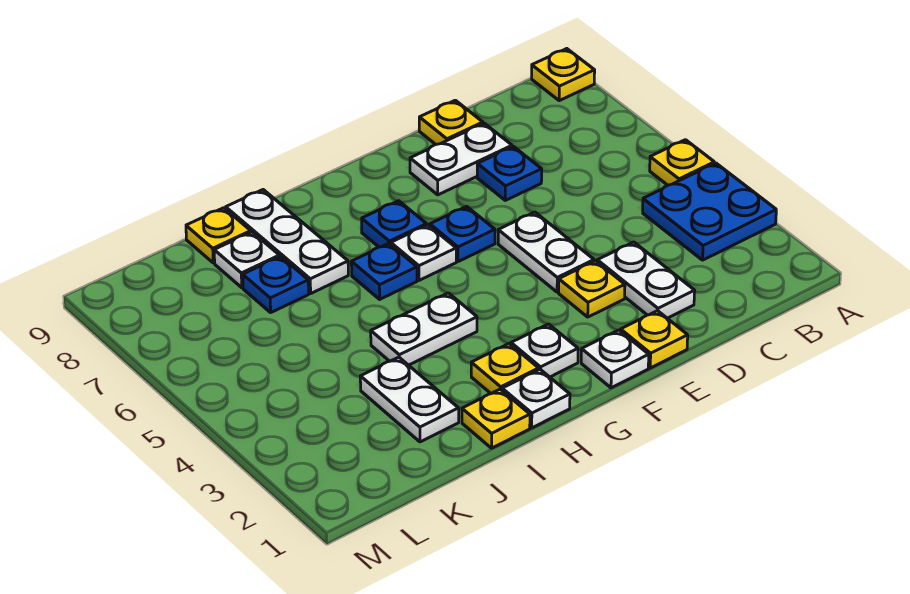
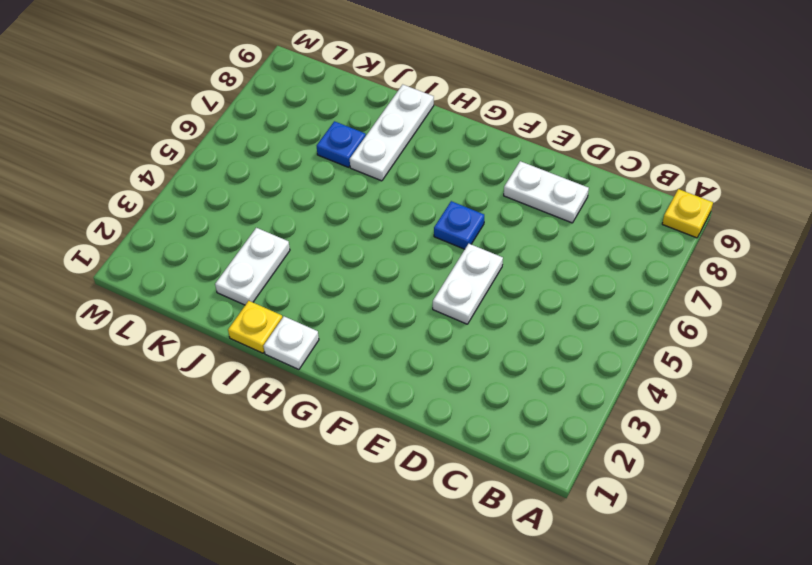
none -> blue plate A3:B4 level 1
none -> yellow plate A5 level 1
none -> white plate D2:D3 level 1

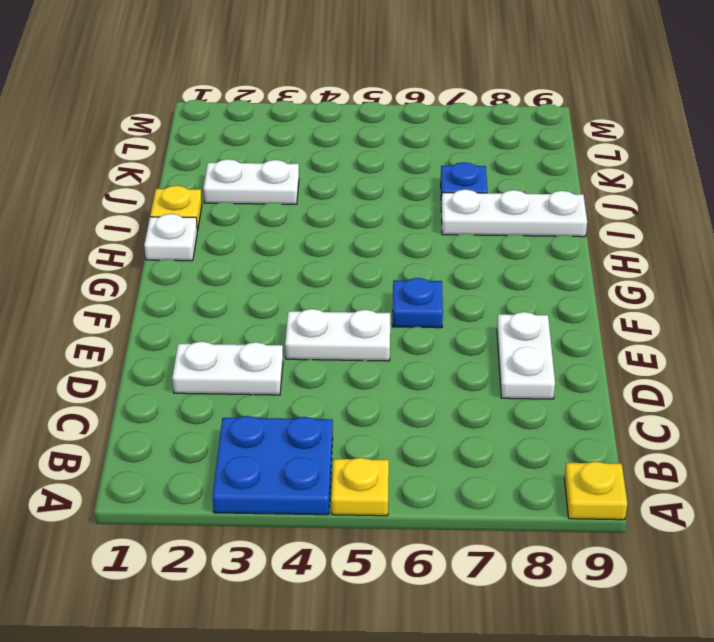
none -> blue plate D7 level 1
none -> yellow plate D9 level 1
none -> yellow plate E1 level 1

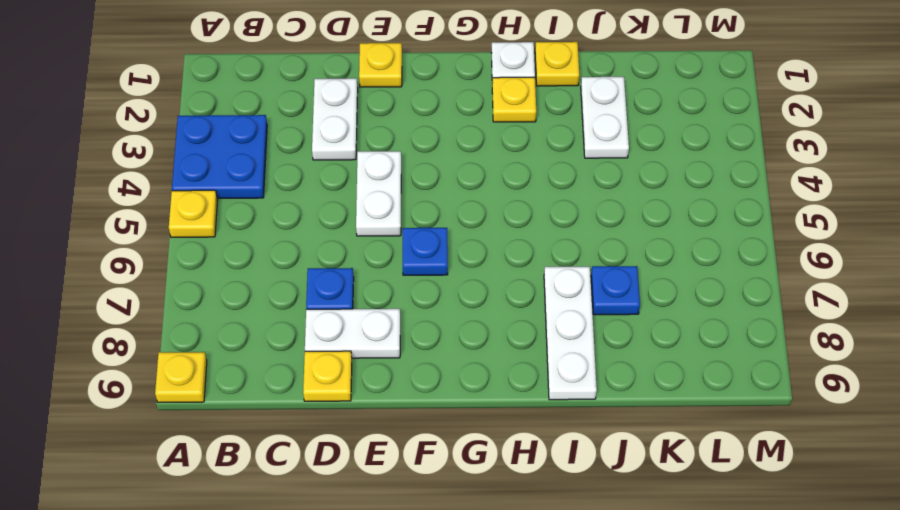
none -> yellow plate E3 level 1
none -> white plate F1 level 1
none -> white plate G2 level 1

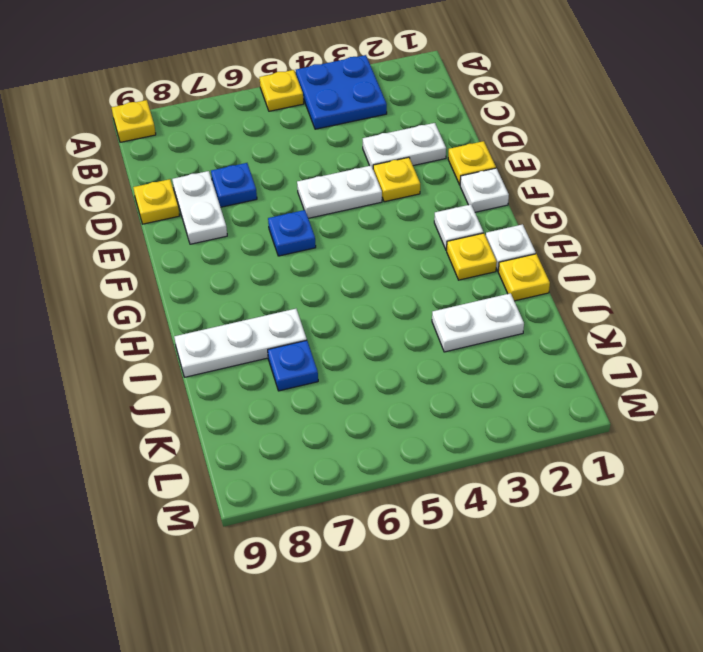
none -> white plate G6 level 1
none -> blue plate G7 level 1
none -> white plate H4:I4 level 1

